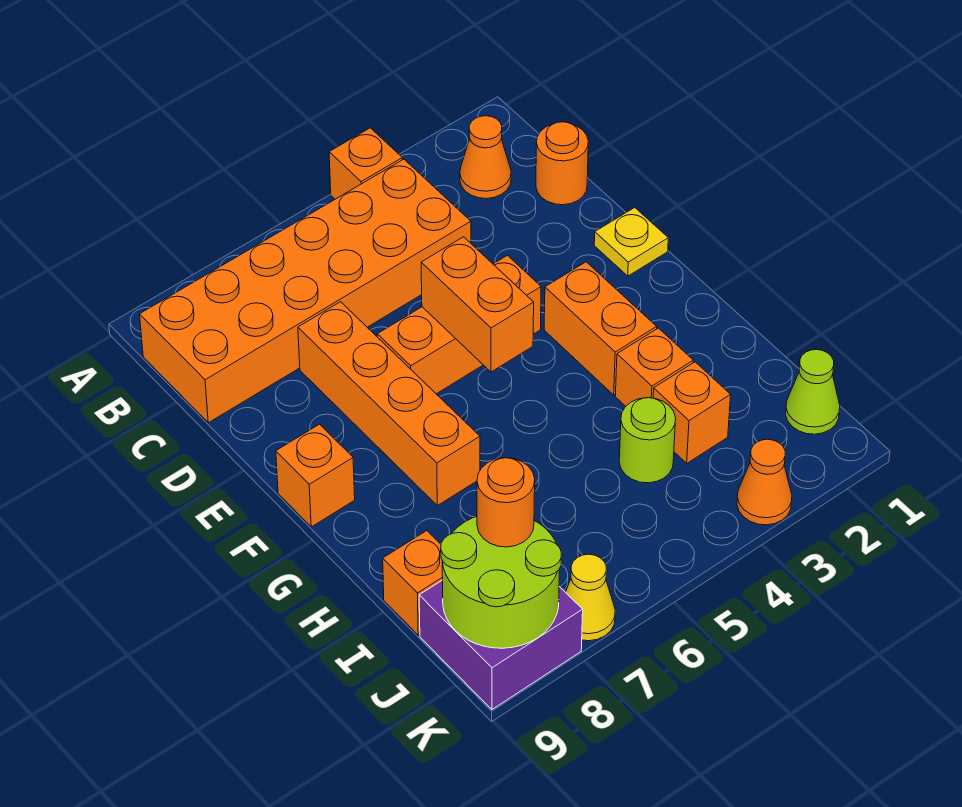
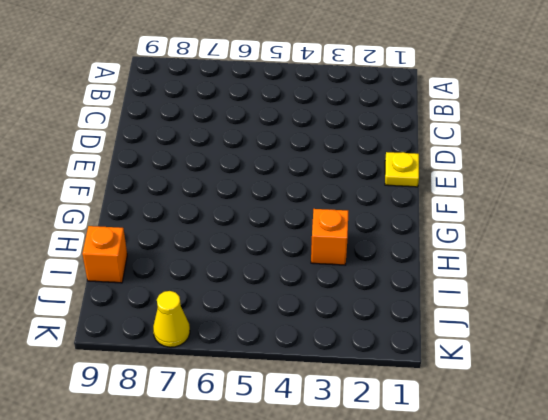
none -> orange brick A4 level 1
none -> orange cone B2 level 1
none -> orange brick B4:C9 level 1

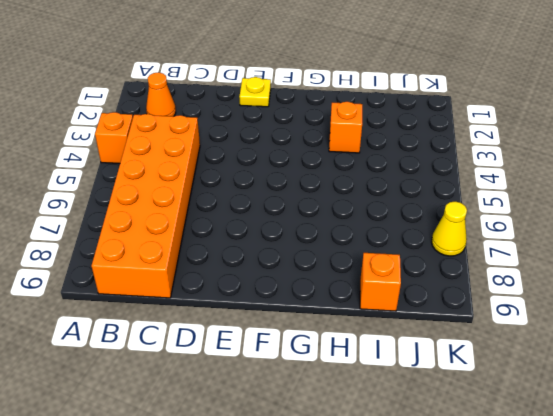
none -> orange round brick C1 level 1
none -> orange brick D7:G7 level 1
none -> orange brick E4:E6 level 1

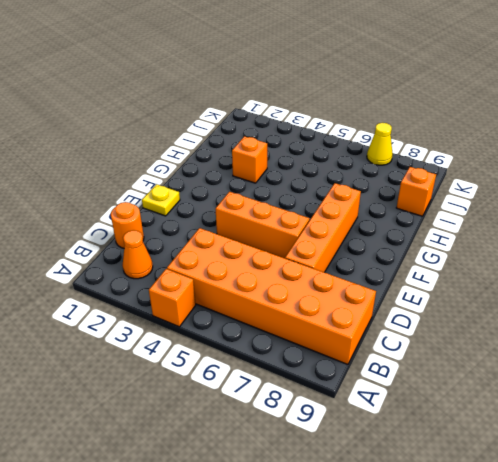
none -> orange brick F3:G3 level 1
none -> orange brick F9 level 1
none -> orange brick I3 level 1

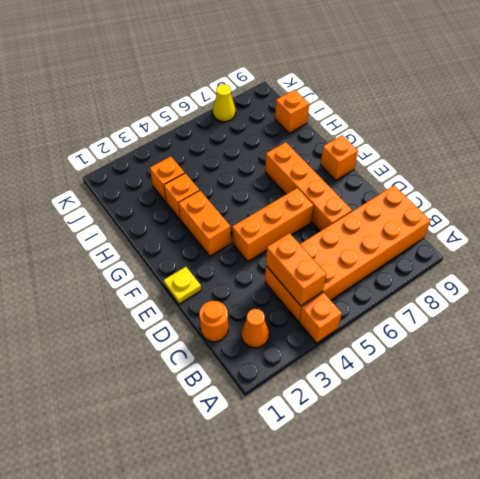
orange brick B4:C4 level 2 -> orange brick E5:F5 level 2
none -> lime round brick I4 level 1
none -> lime cone J1 level 1
none -> purple brick J8:K9 level 1

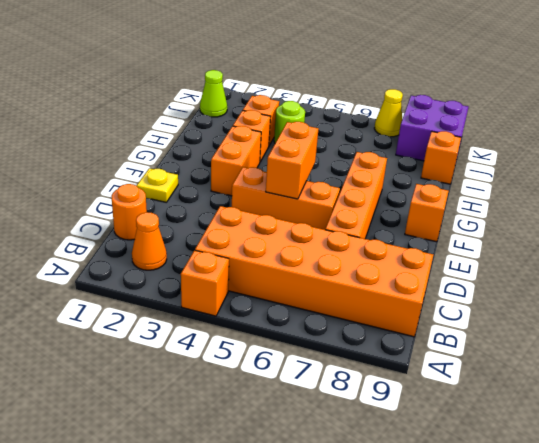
none -> orange cone K3 level 1
none -> lime round brick J8:K9 level 2
none -> orange round brick J8 level 3

